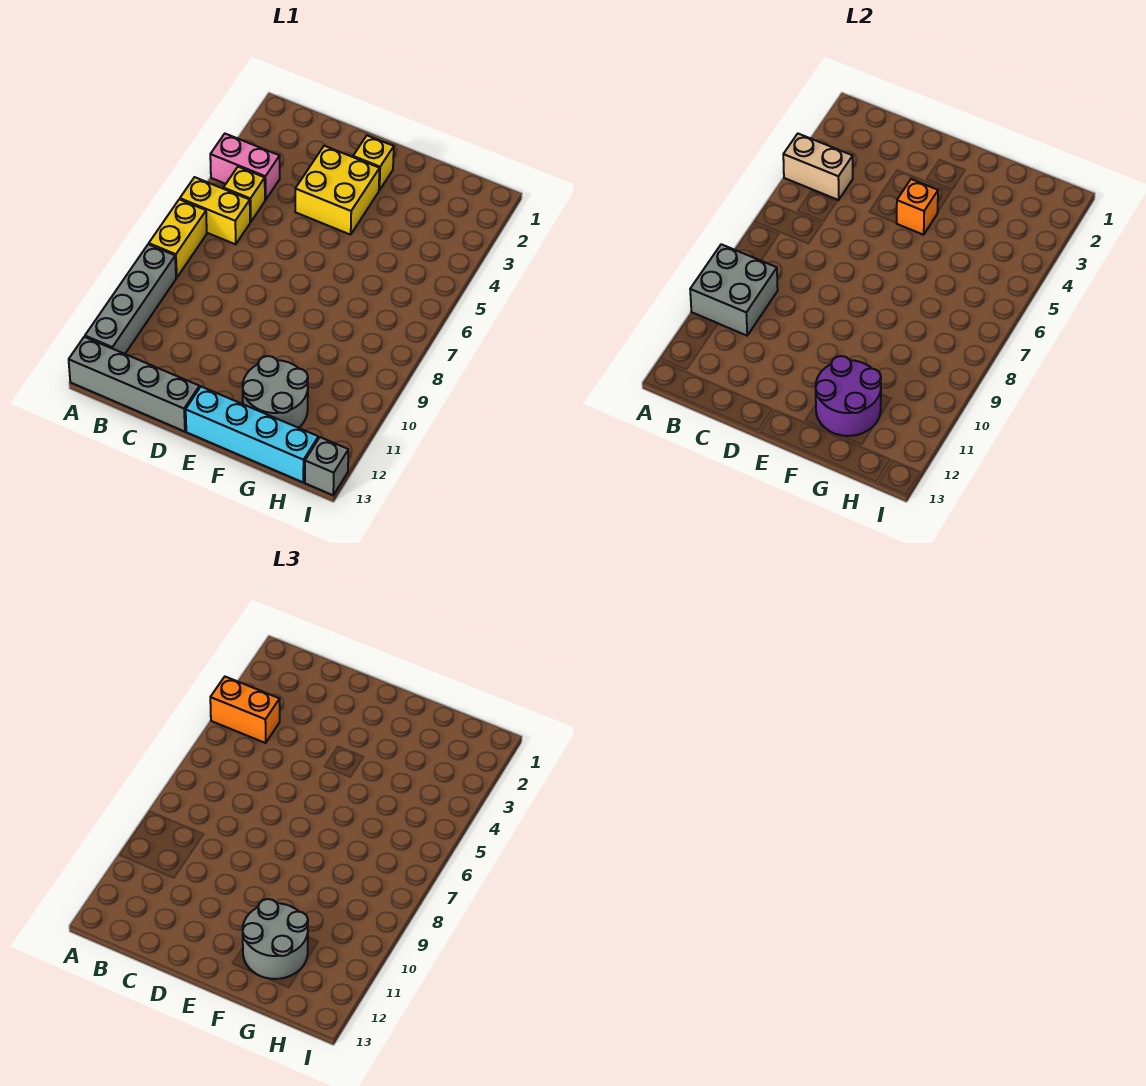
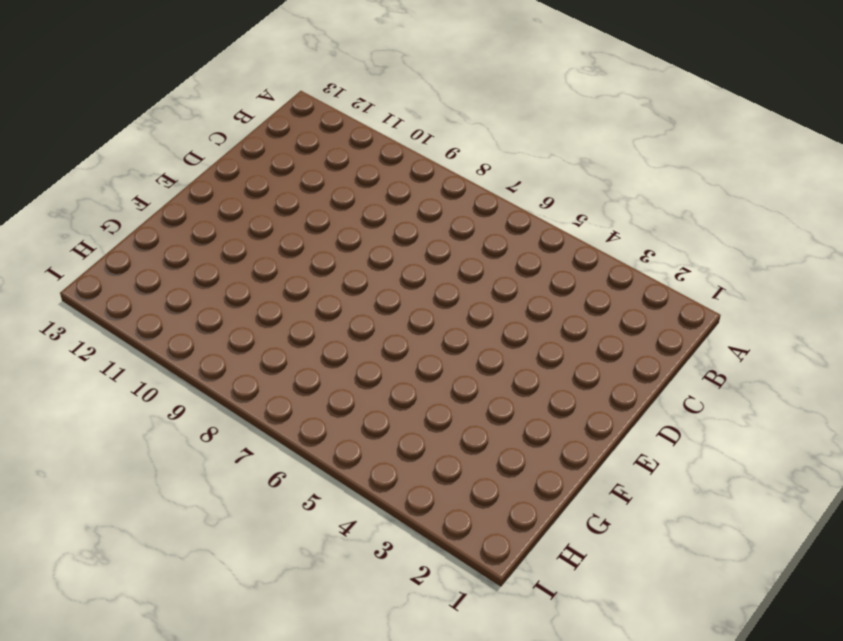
none -> pink brick A4:B4 level 1
none -> yellow brick A6:B6 level 1
none -> yellow brick A7:A8 level 1

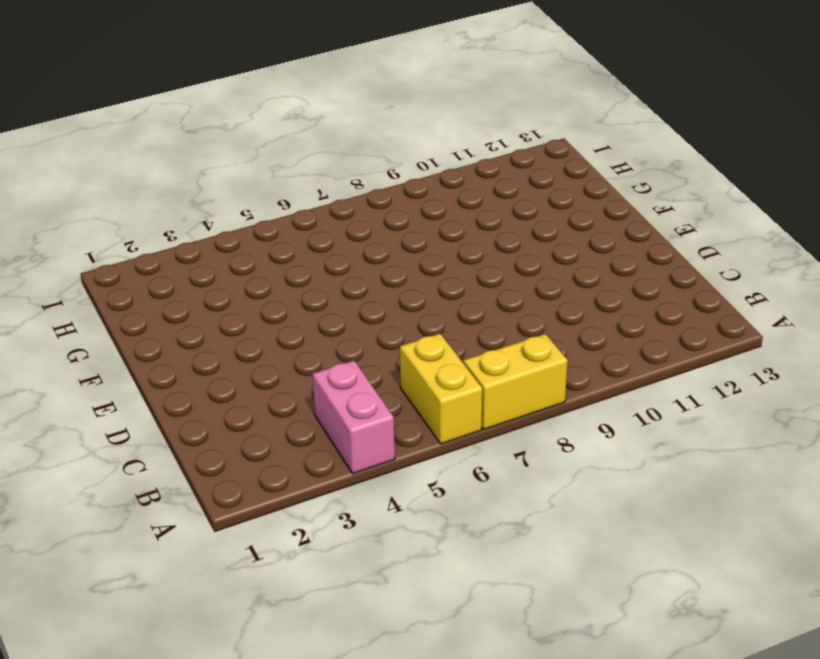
none -> grey brick A9:A12 level 1
none -> grey brick A13:D13 level 1
none -> yellow brick B5 level 1

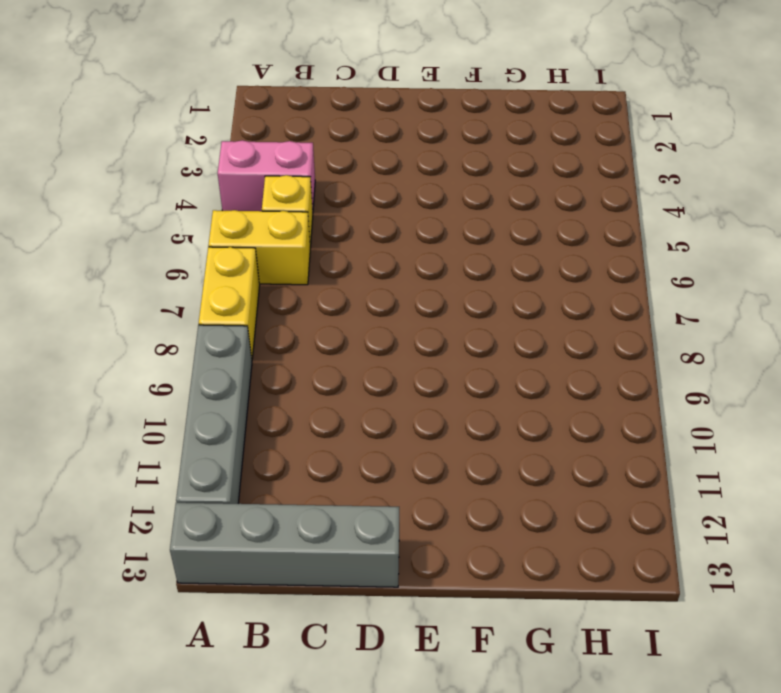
none -> yellow brick D3:E4 level 1
none -> yellow brick E2 level 1
none -> cyan brick E13:H13 level 1

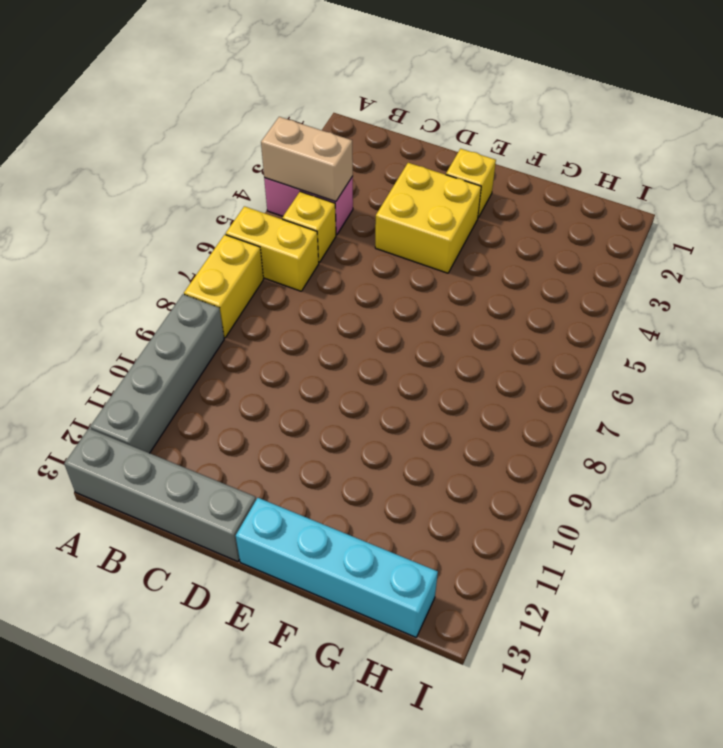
none -> grey round brick F11:G12 level 1
none -> grey brick I13 level 1
none -> grey brick A9:B10 level 2

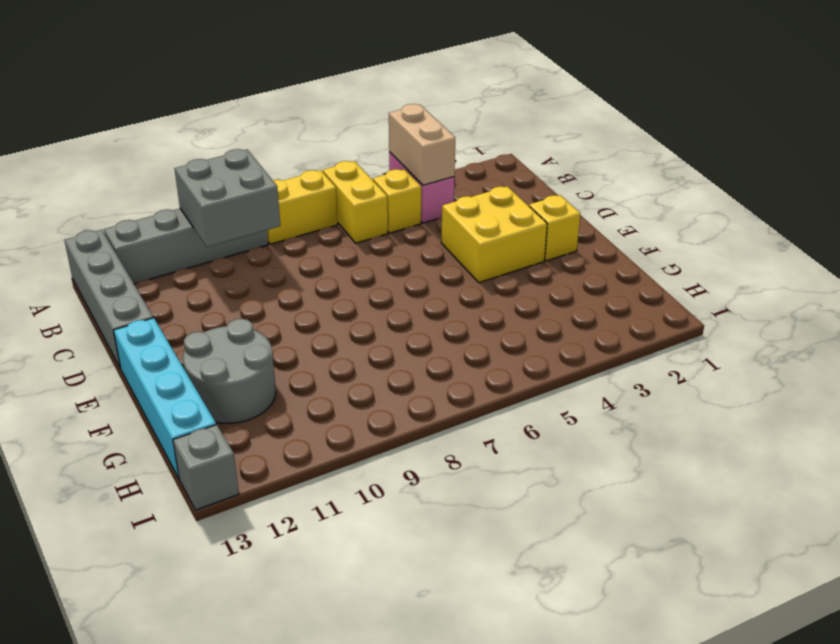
none -> orange brick E4 level 2
none -> purple round brick F11:G12 level 2
none -> orange brick A4:B4 level 3

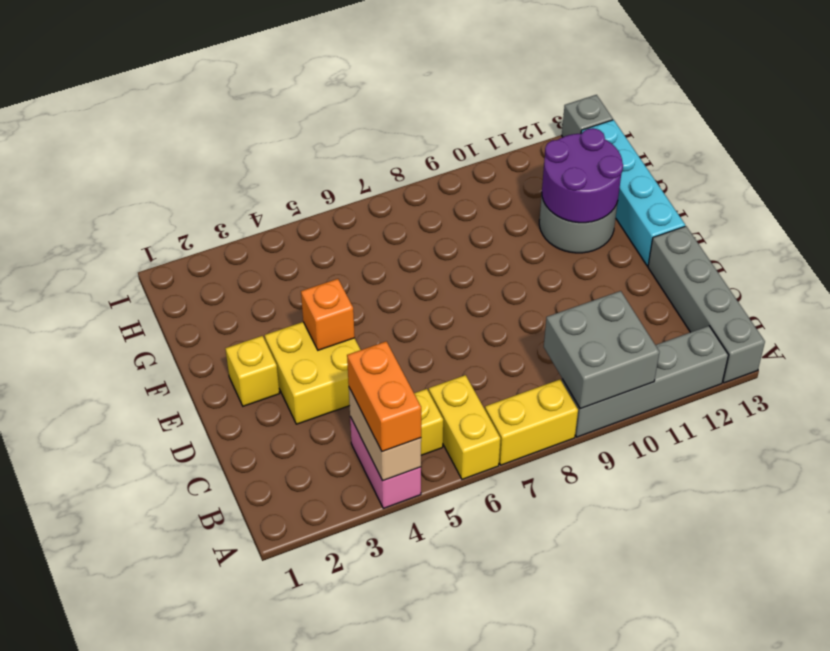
none -> grey round brick F11:G12 level 3

